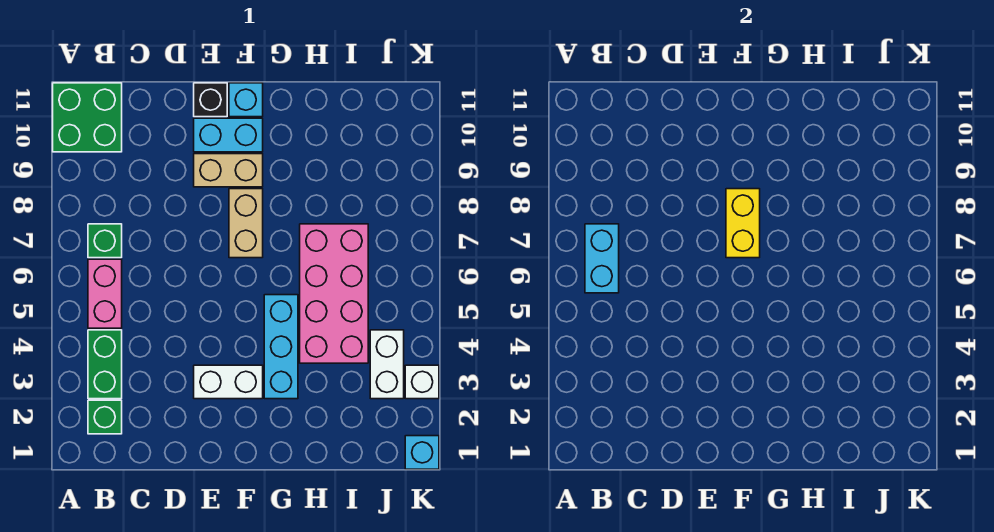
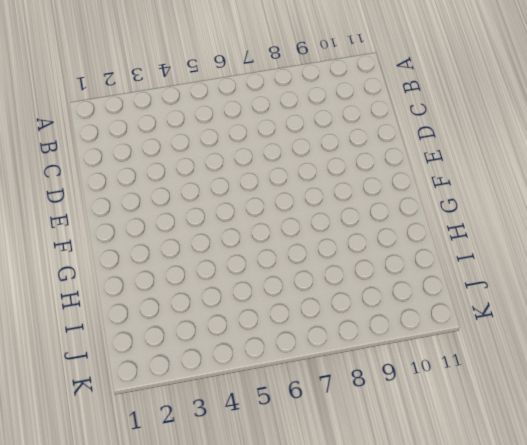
none -> green brick A10:B11 level 1
none -> green brick B2 level 1
none -> green brick B3:B4 level 1

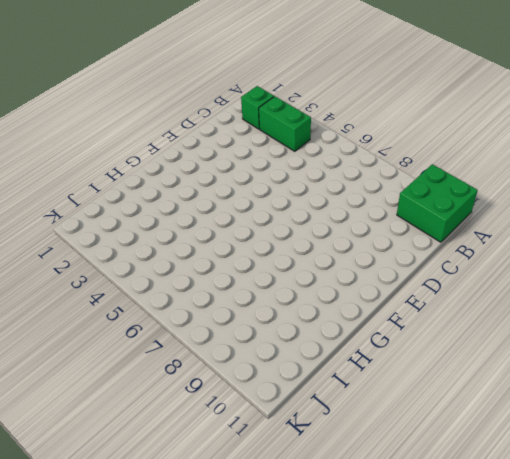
none -> pink brick B5:B6 level 1
none -> green brick B7 level 1
none -> white brick E3:F3 level 1

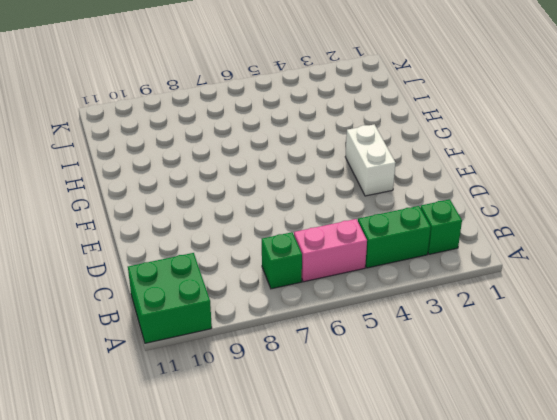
none -> tan brick E9:F9 level 1
none -> cyan brick E10:F10 level 1
none -> black brick E11 level 1

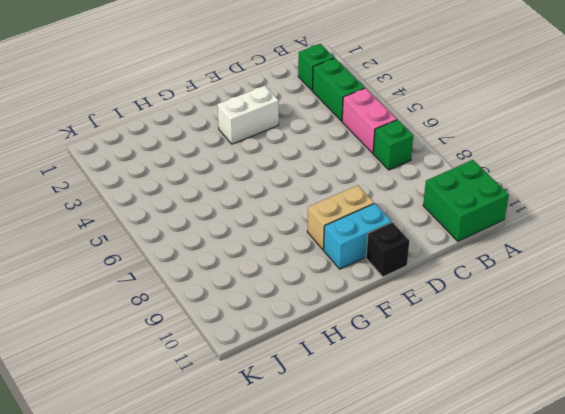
none -> tan brick F7:F8 level 1
none -> cyan brick F11 level 1
none -> cyan brick G3:G5 level 1

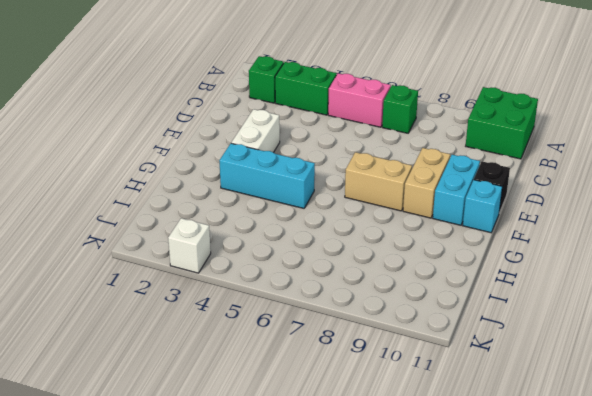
none -> pink brick H4:I7 level 1
none -> white brick J3:J4 level 1
none -> cyan brick K1 level 1

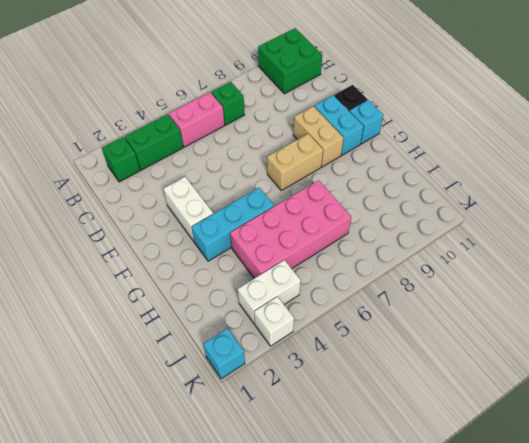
none -> cyan brick B6:B7 level 2
none -> yellow brick F7:F8 level 2

